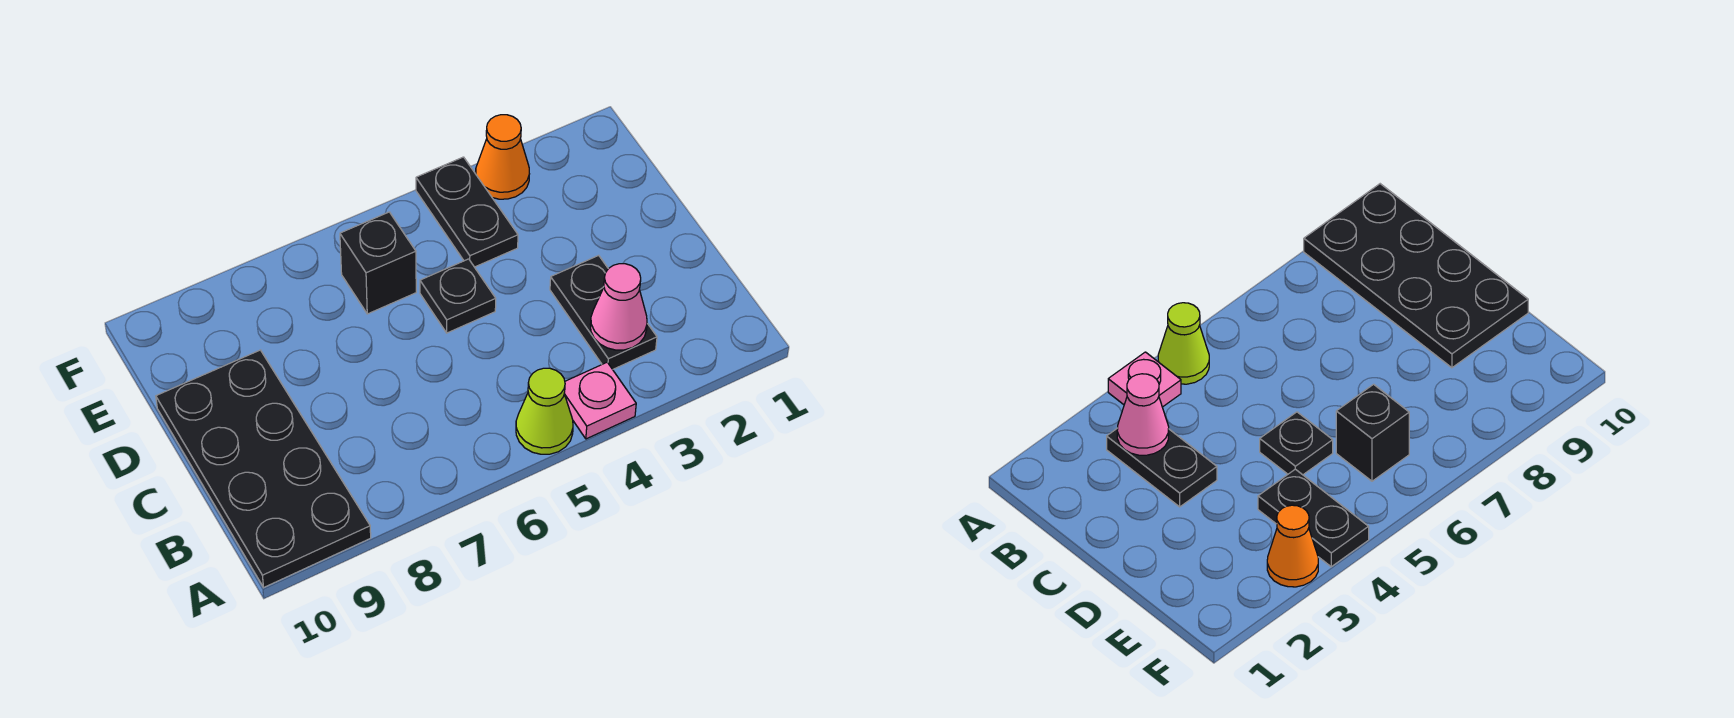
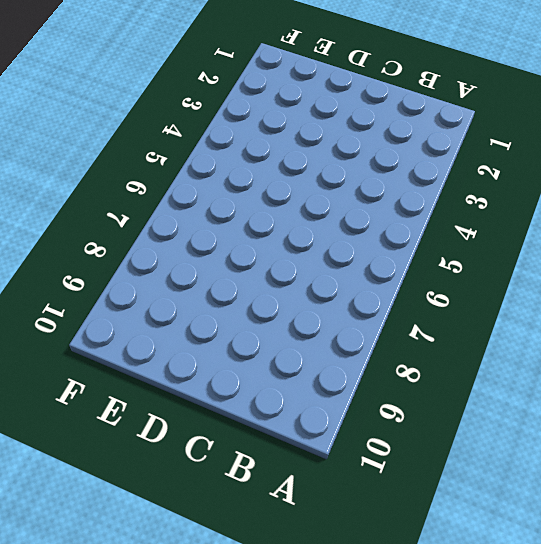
none -> pink plate A4 level 1
none -> lime cone A5 level 1

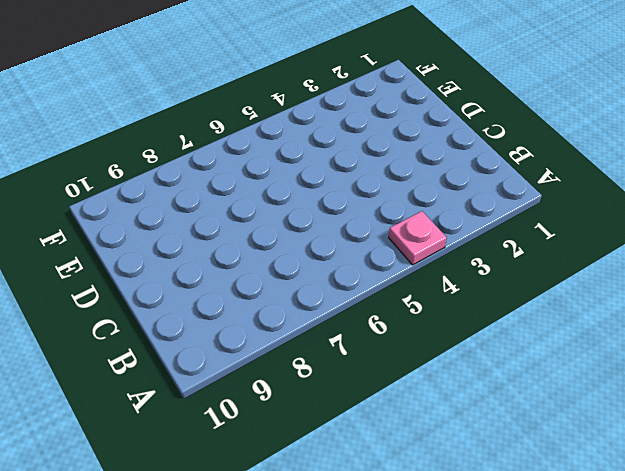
none -> lime cone A5 level 1
none -> black plate A9:D10 level 1

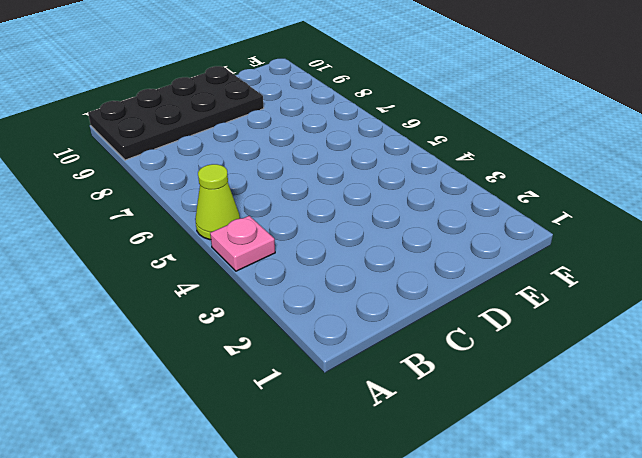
none -> black plate B3:C3 level 1
none -> black plate D5 level 1

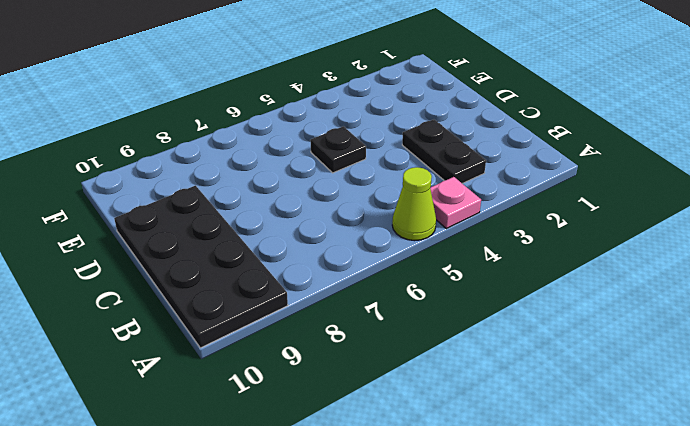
none -> black plate E4:F4 level 1
none -> black brick E6 level 1

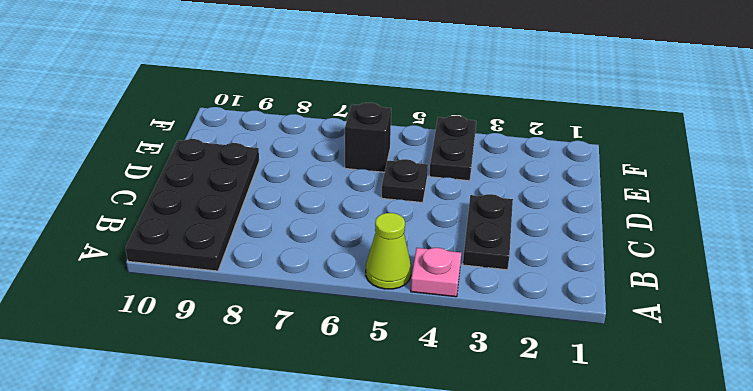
none -> orange cone F3 level 1
none -> pink cone B3 level 2

